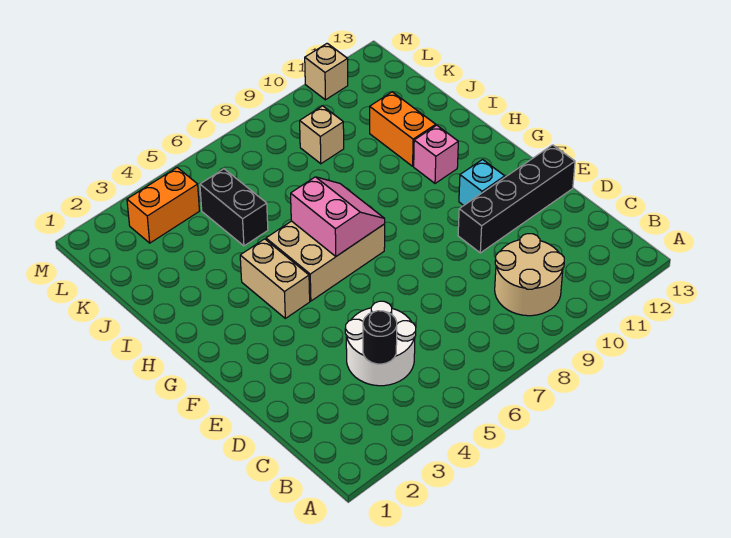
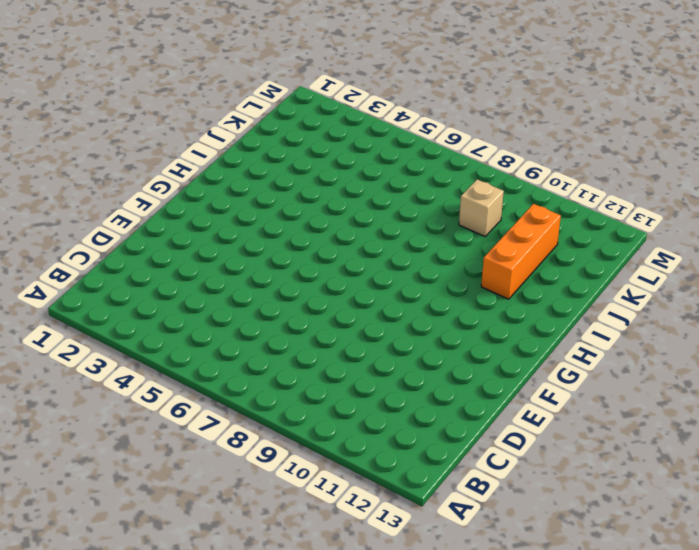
orange brick I11:K11 level 1 -> orange brick I11:J11 level 1
none -> tan round brick B9:C10 level 1
none -> white round brick C4:D5 level 1
none -> black brick E10:E13 level 1

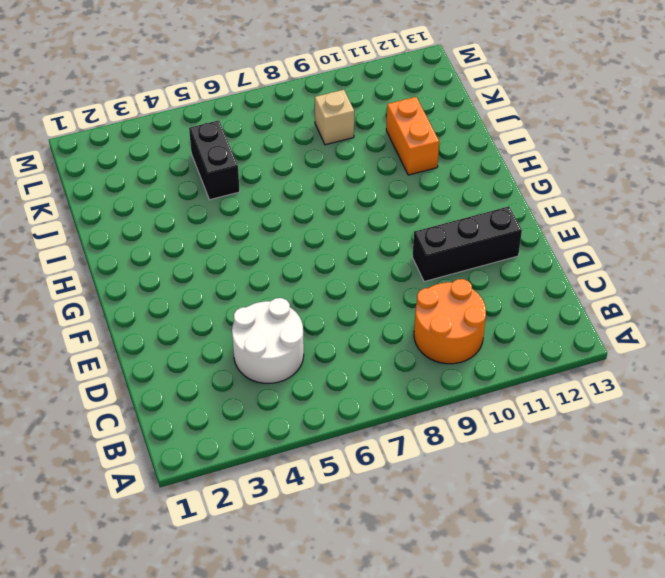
orange round brick B9:C10 level 1 -> tan round brick B9:C10 level 1
black brick E10:E12 level 1 -> black brick E10:E13 level 1
none -> cyan brick F11 level 1
none -> tan brick G4:H4 level 1
none -> tan brick G5:H7 level 1

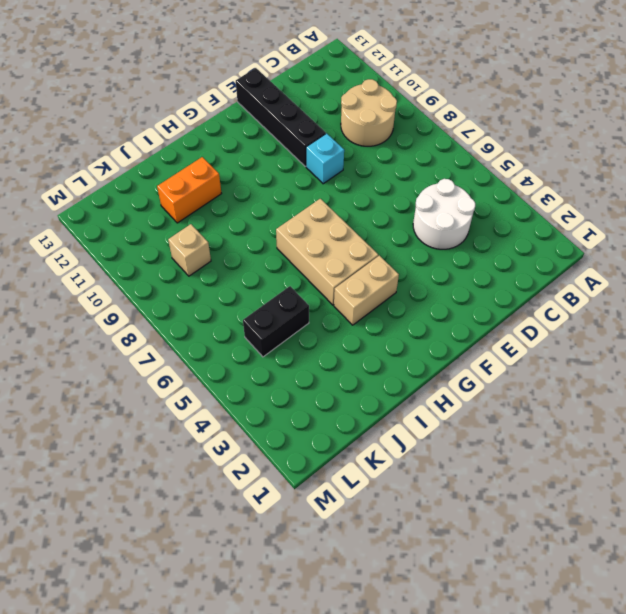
cyan brick E9 level 1 -> cyan brick F11 level 1
none -> pink brick H11 level 1
none -> orange brick L3:L4 level 1
none -> tan brick M11 level 1

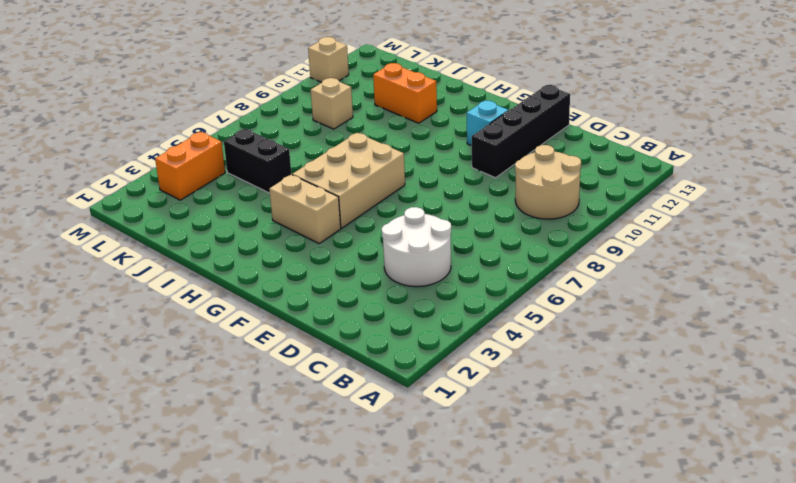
none -> pink brick H11 level 1
none -> black round brick C4 level 2
none -> pink slope G6:H7 level 2 top 6

